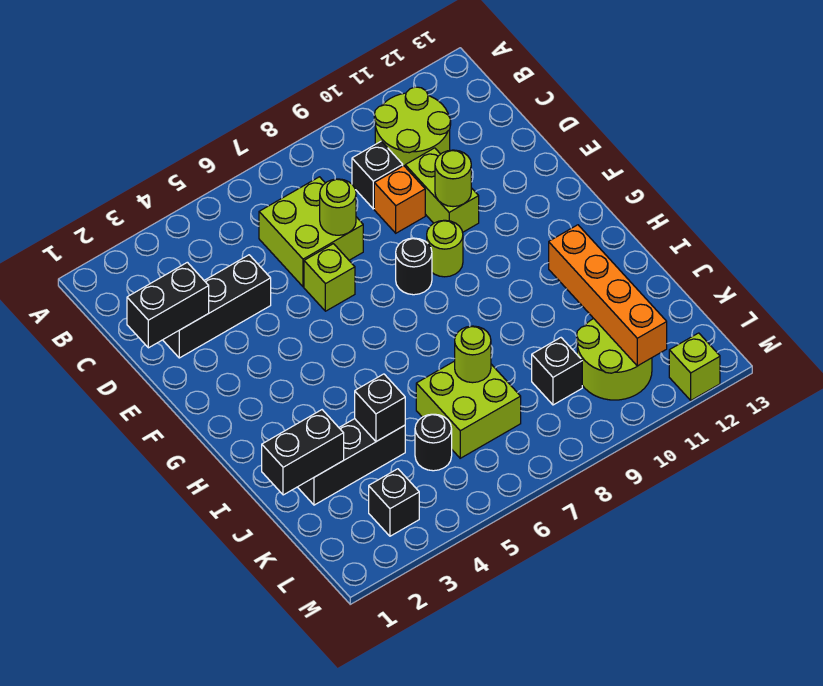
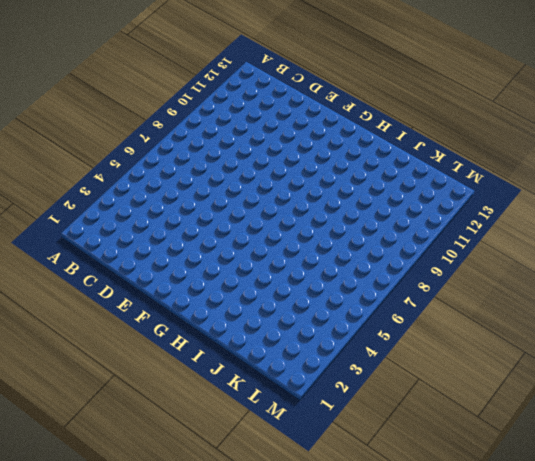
none -> lime round brick B10:C11 level 1
none -> lime brick C6:D7 level 1
none -> black brick C9 level 1

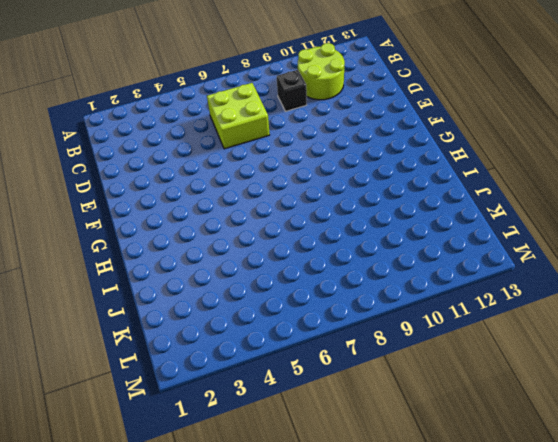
none -> black brick D2:D4 level 1
none -> orange brick D9 level 1
none -> lime brick D10:E10 level 1

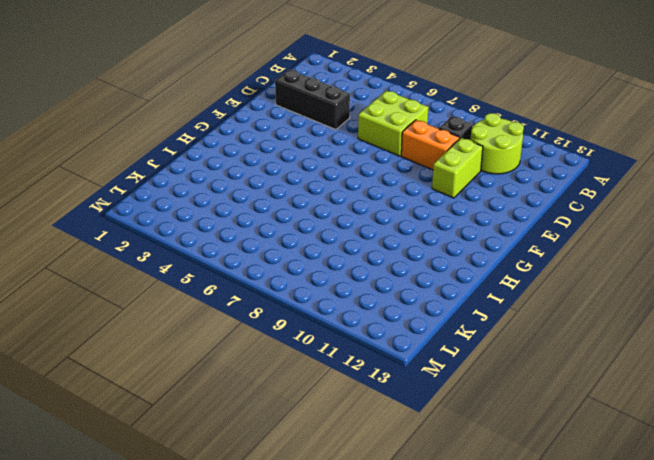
orange brick D8:D9 level 1 -> orange brick D9 level 1
none -> lime brick E6 level 1
none -> black round brick F8 level 1
none -> lime round brick F9 level 1

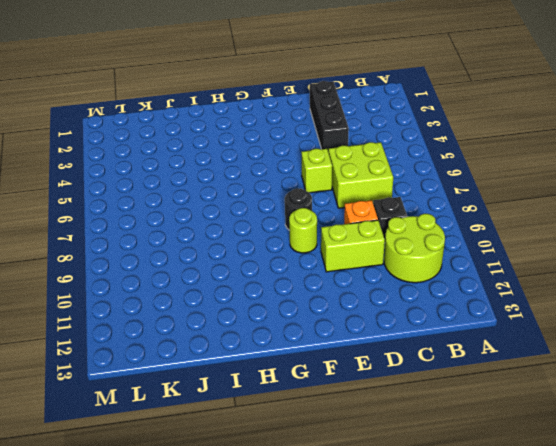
none -> black brick J2:J4 level 1
none -> lime brick J6:K7 level 1
none -> black round brick K5 level 1

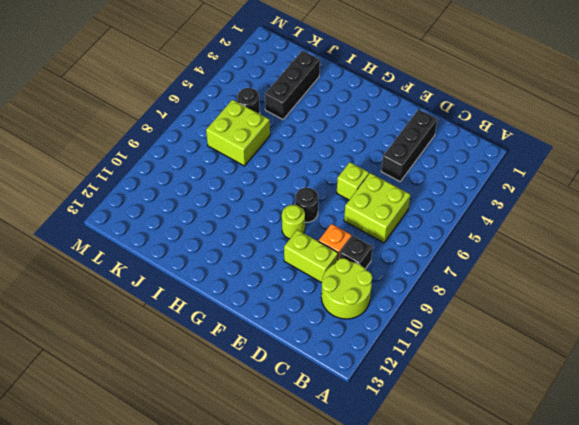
none -> black brick K9 level 1
none -> lime round brick K10:L11 level 1
none -> black brick L3 level 1

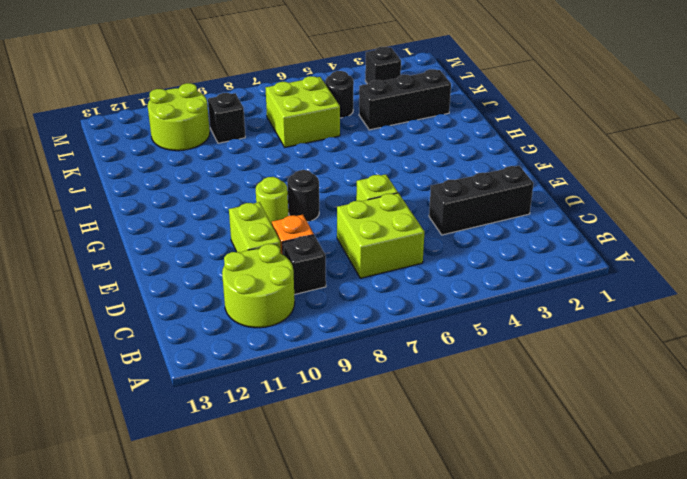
none -> lime brick M12 level 1
none -> black brick D1:D2 level 2
none -> lime round brick D7 level 2

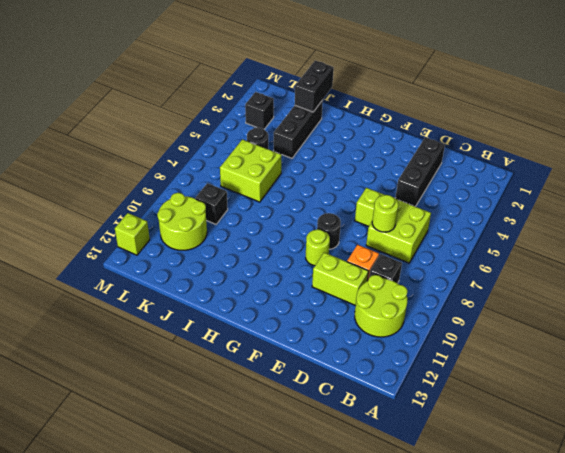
none -> black brick D1:D2 level 2
none -> lime round brick E10 level 2
none -> orange brick I11:L11 level 2

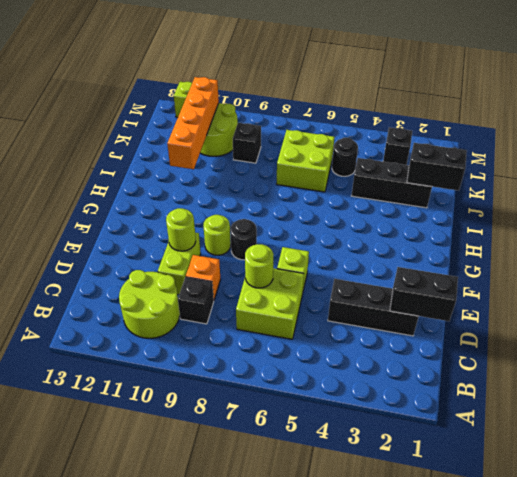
none -> black brick J4 level 2
none -> lime round brick J7 level 2

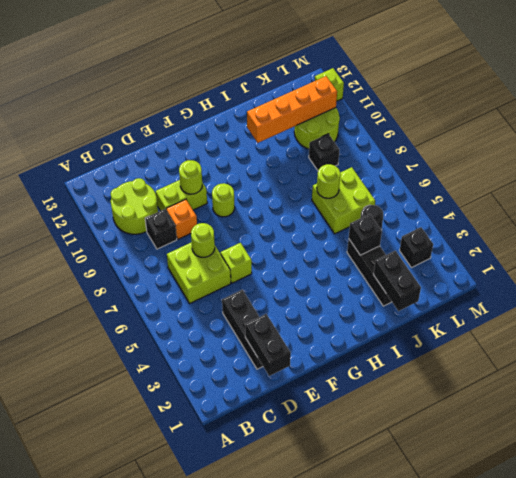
none -> black round brick F8 level 1

